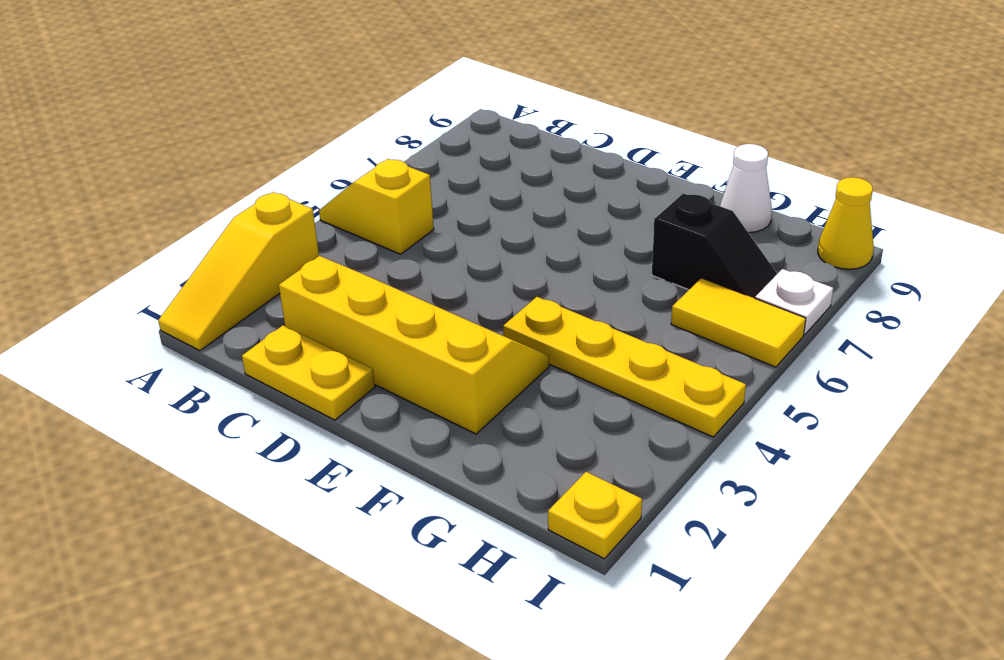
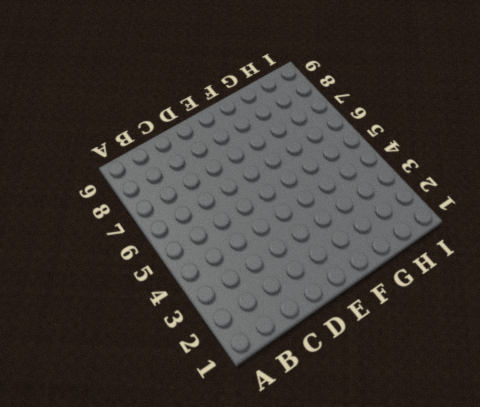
none -> yellow slope A1:A3 level 1 top 3
none -> yellow slope A5:B5 level 1 top B

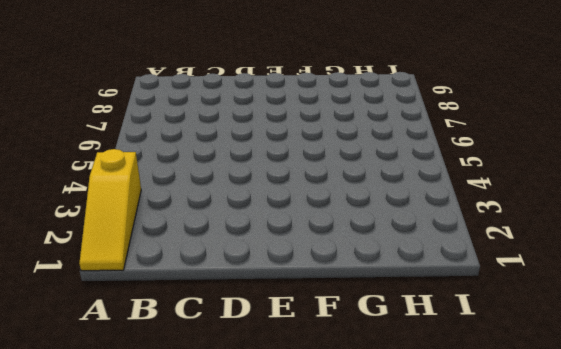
none -> yellow slope A5:B5 level 1 top B
none -> yellow plate C1:D1 level 1

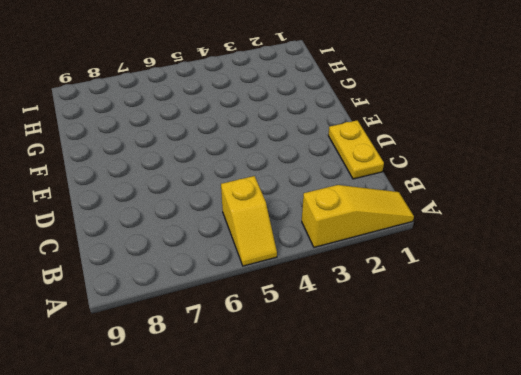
none -> yellow slope C2:F3 level 1 top 2
none -> yellow plate F4:I4 level 1

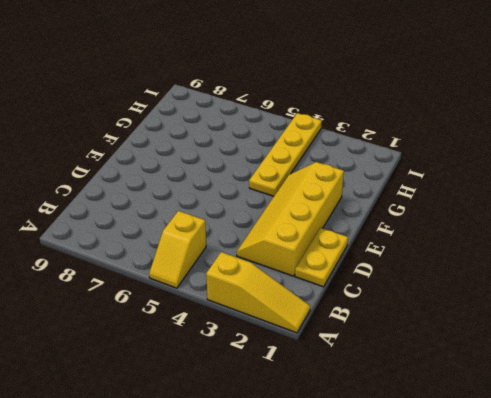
none -> black slope G7:H7 level 1 top G
none -> white cone G9 level 1

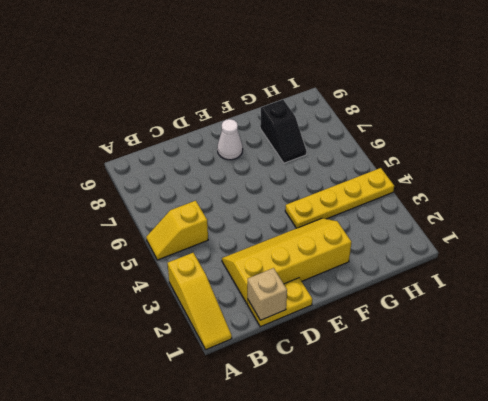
tan brick C1 level 2 -> none
white cone E8 level 1 -> white cone G9 level 1
black slope G7:G8 level 1 top 8 -> black slope G7:H7 level 1 top G
none -> yellow tile H6:I6 level 1
none -> yellow plate I1 level 1

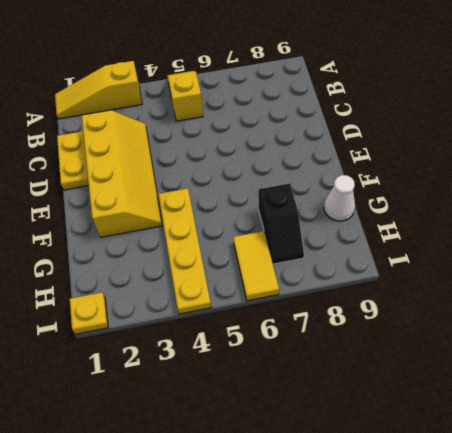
none -> white plate I7 level 1
none -> yellow cone I9 level 1

